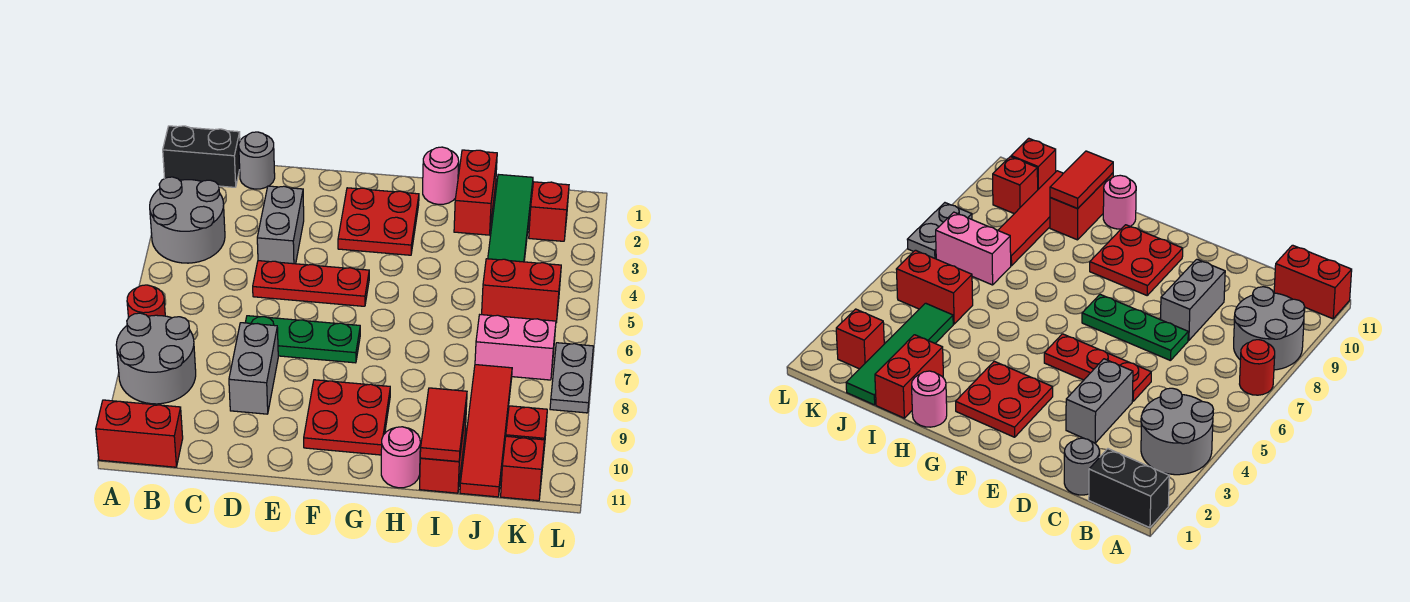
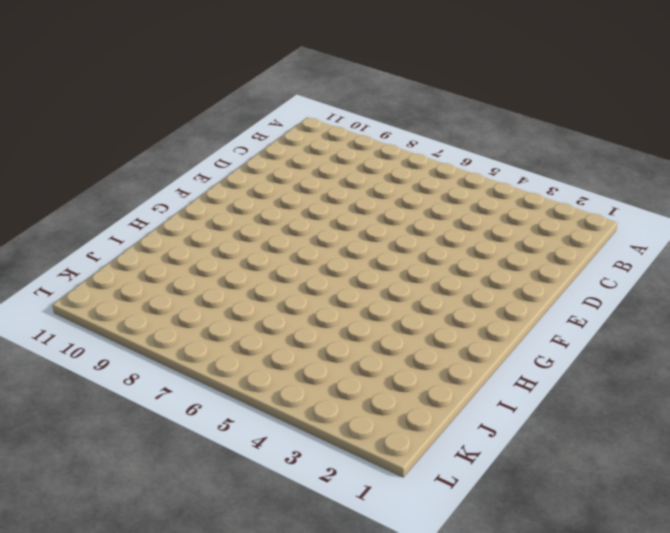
none -> black brick A1:B1 level 1
none -> grey round brick A3:B4 level 1
none -> red round brick A7 level 1

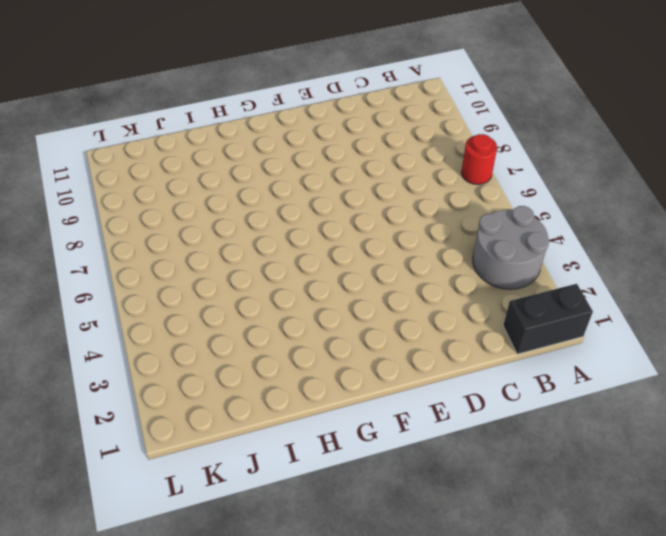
none -> grey round brick A8:B9 level 1
none -> red brick A11:B11 level 1
none -> grey round brick C1 level 1

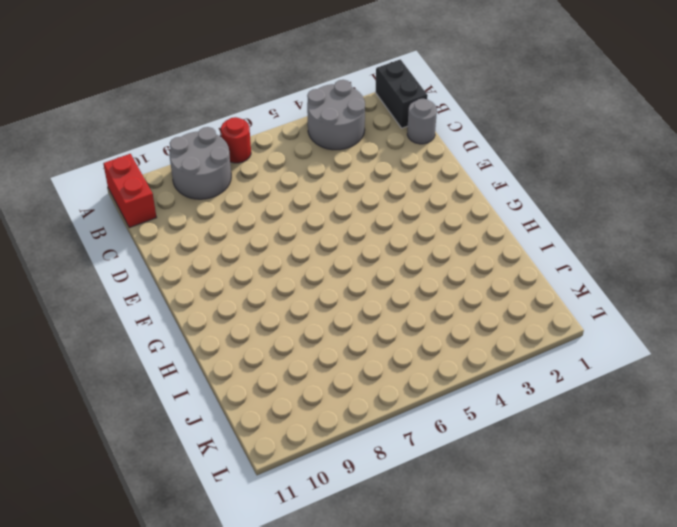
none -> grey brick D3:D4 level 1
none -> red plate D5:F5 level 1
none -> green plate D7:F7 level 1

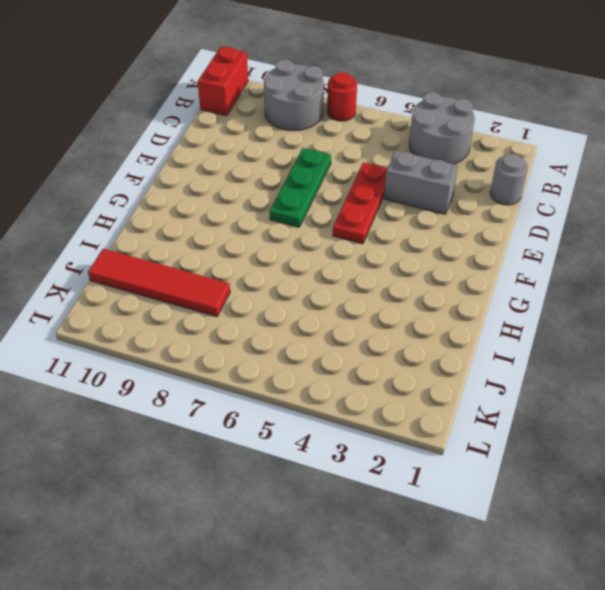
none -> black brick A1:B1 level 1
none -> grey brick D8:D9 level 1
none -> red plate F2:G3 level 1

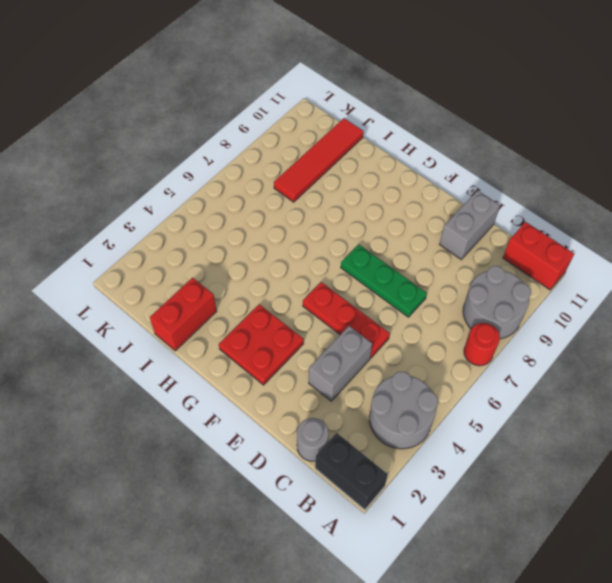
grey brick D10:D11 level 1 -> grey brick D8:D9 level 1
none -> red plate F9:G10 level 1
none -> pink round brick H1 level 1
none -> pink round brick H11 level 1

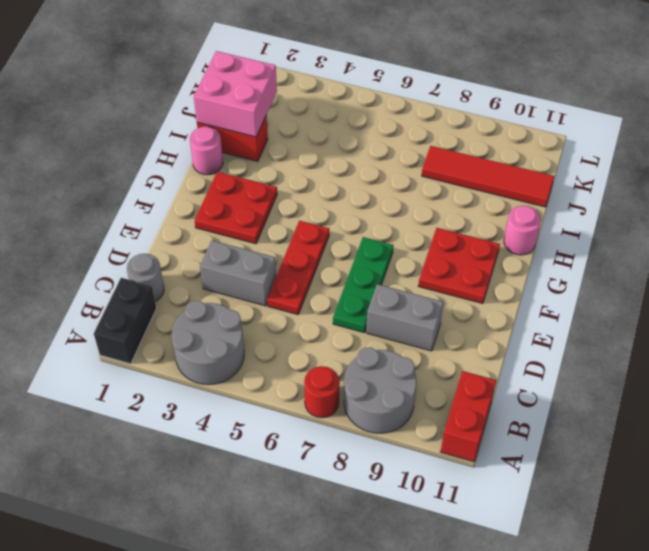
pink brick I1:J2 level 2 -> none
none -> red brick I10:I11 level 1
none -> green tile J1:J4 level 1
none -> red brick J5:K5 level 1

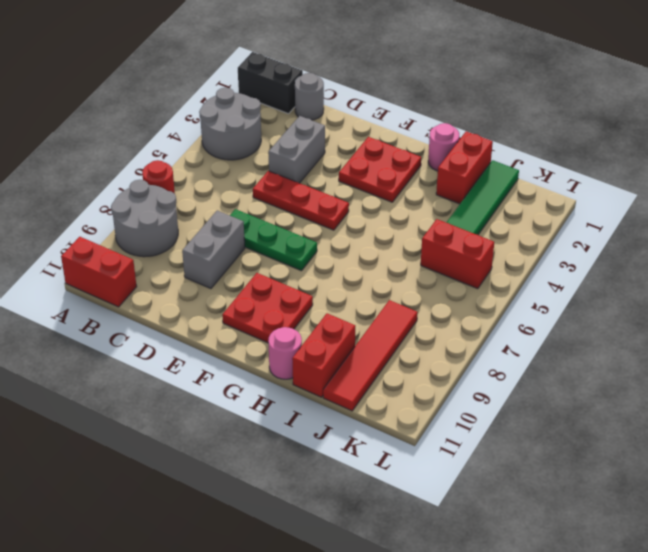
none -> pink brick J7:K7 level 1
none -> red brick K2 level 1
none -> red brick K10 level 1

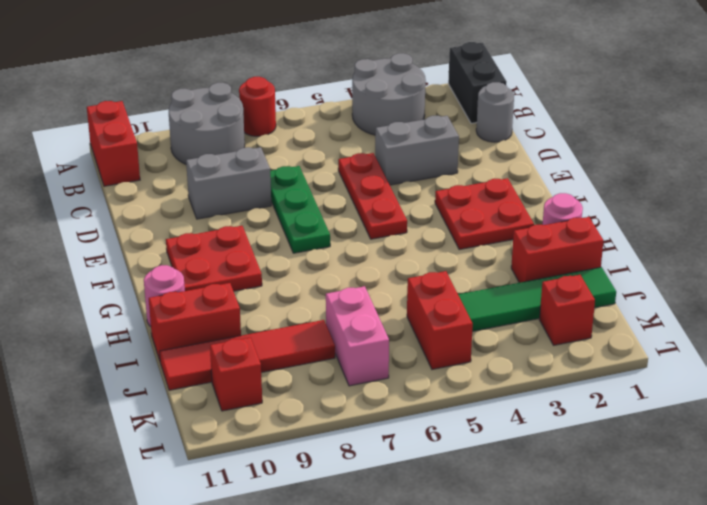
none -> red brick K11 level 1
none -> grey plate L7:L8 level 1
none -> red tile I10:I11 level 2

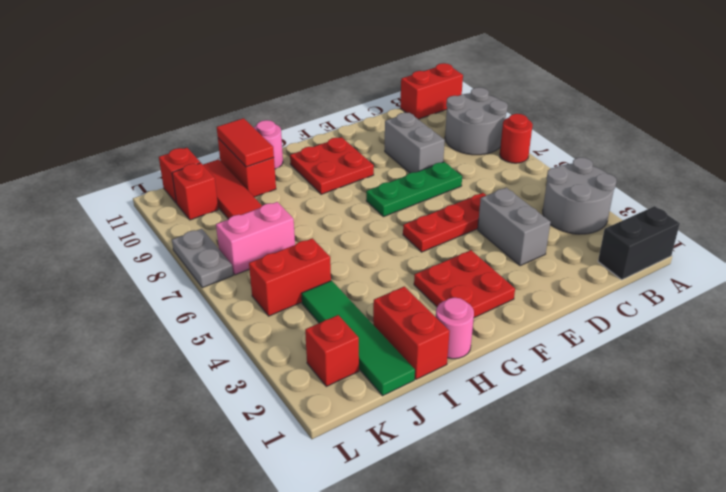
none -> grey round brick C1 level 1

